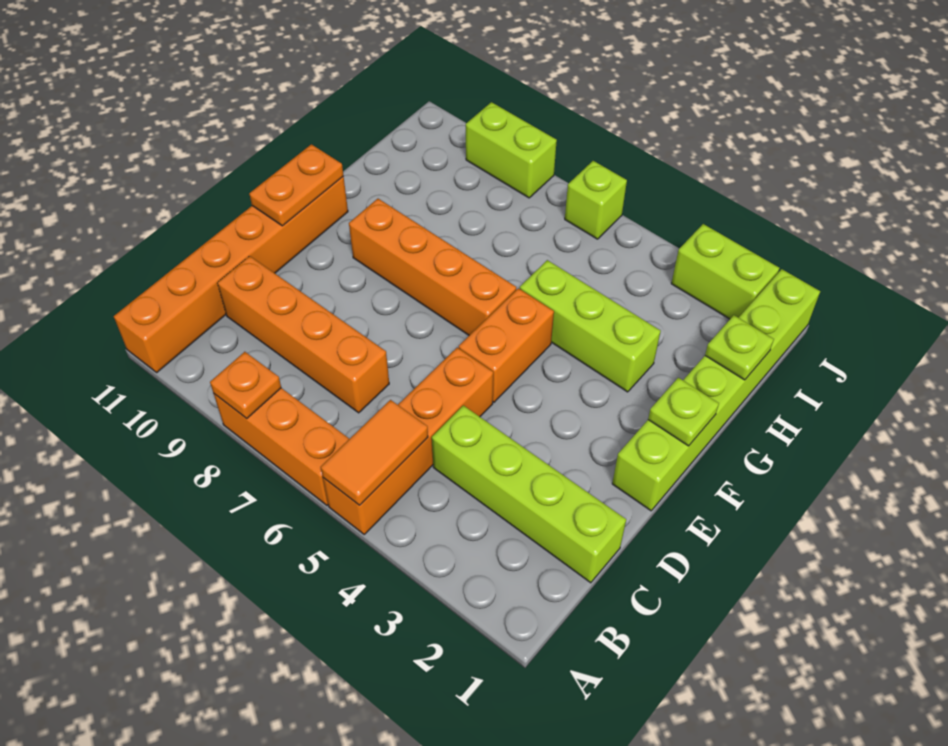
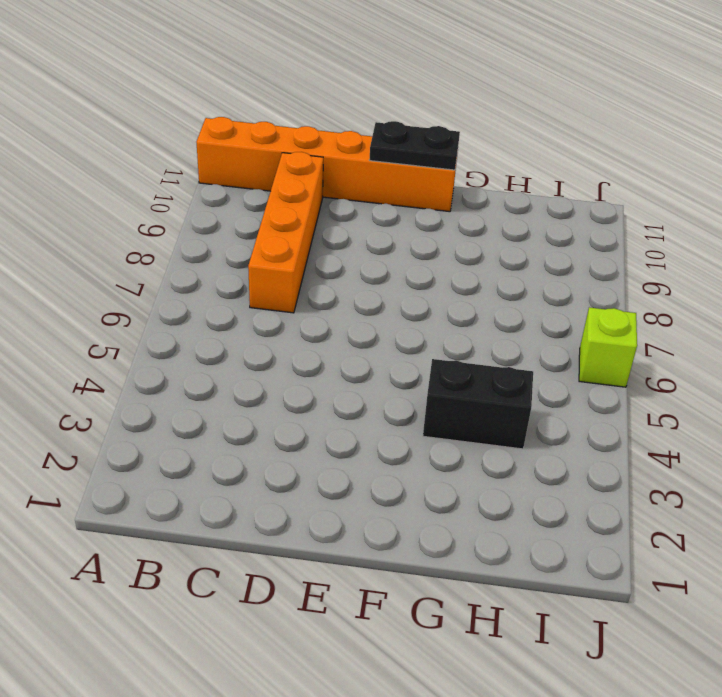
black plate E11:F11 level 2 -> orange plate E11:F11 level 2
black brick G4:H4 level 1 -> lime brick G3:G5 level 1
none -> orange brick A5:D5 level 1
none -> orange brick A6:A8 level 1
none -> lime brick C1:C4 level 1

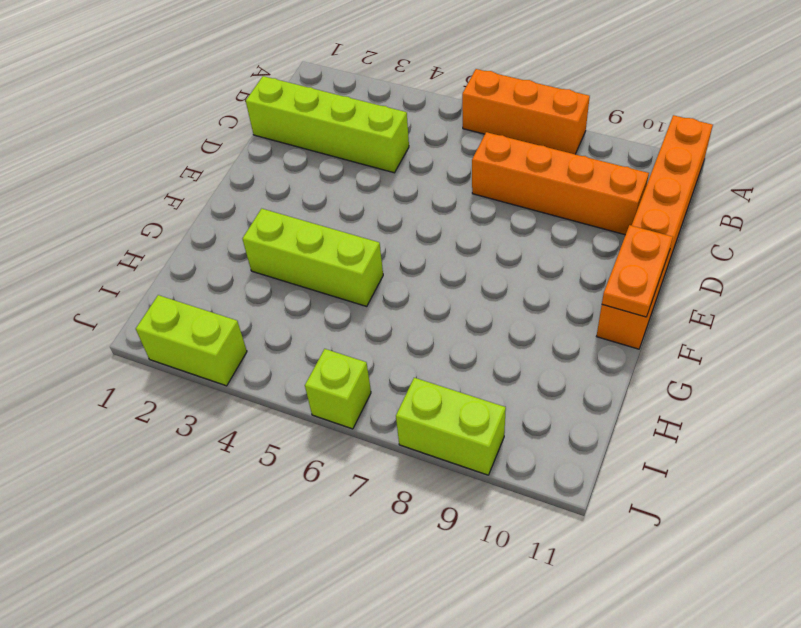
none -> orange brick A5:D5 level 1
none -> lime brick E1:J1 level 1
none -> orange brick E5:F5 level 1

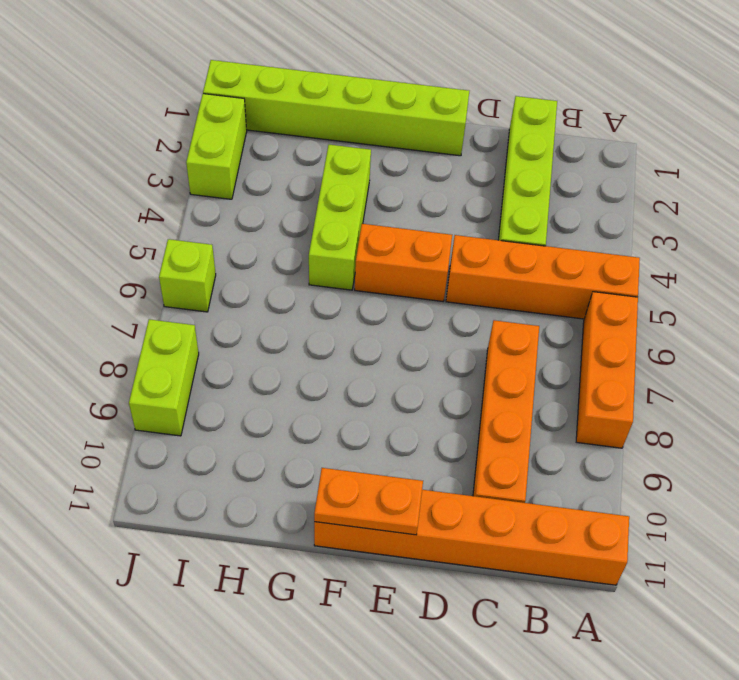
none -> orange brick F6:F9 level 1
none -> orange tile A5:B5 level 2
none -> orange plate A8 level 2

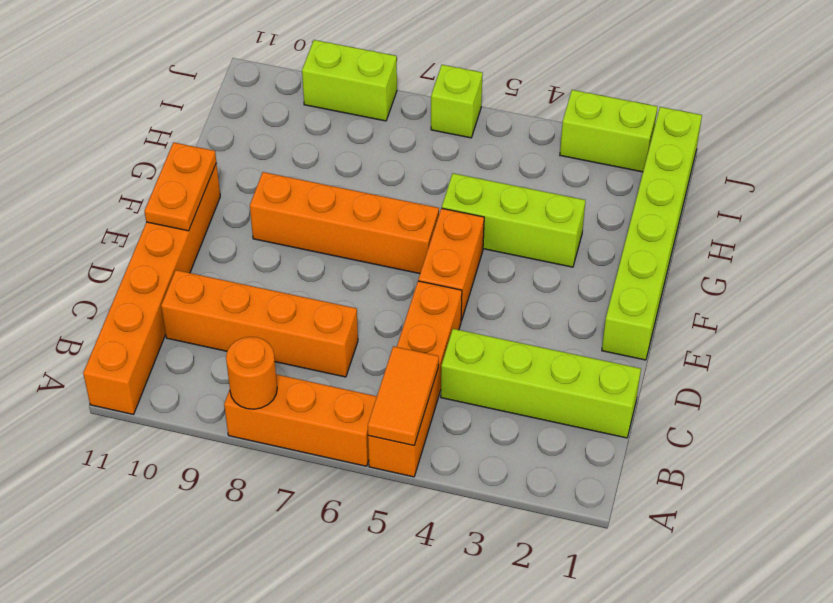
orange round brick A8 level 2 -> orange plate A8 level 2
none -> lime plate F1 level 2
none -> lime plate H1 level 2

